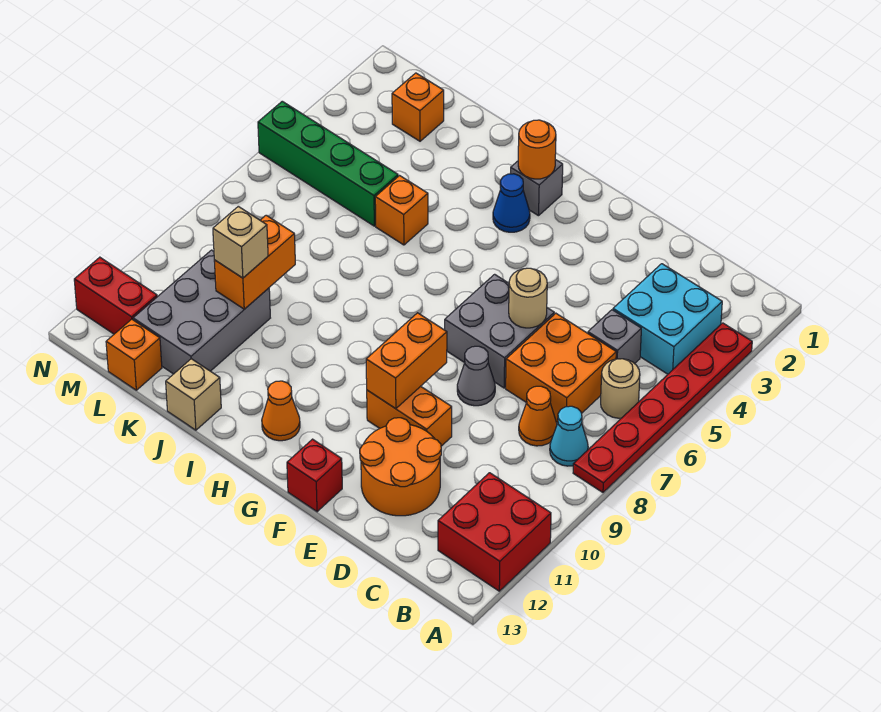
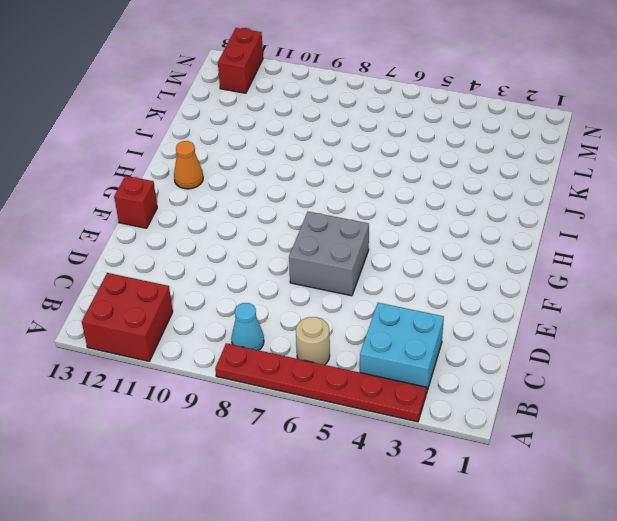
none -> grey brick C5 level 1
none -> orange brick C6:D7 level 1
none -> orange cone C8 level 1

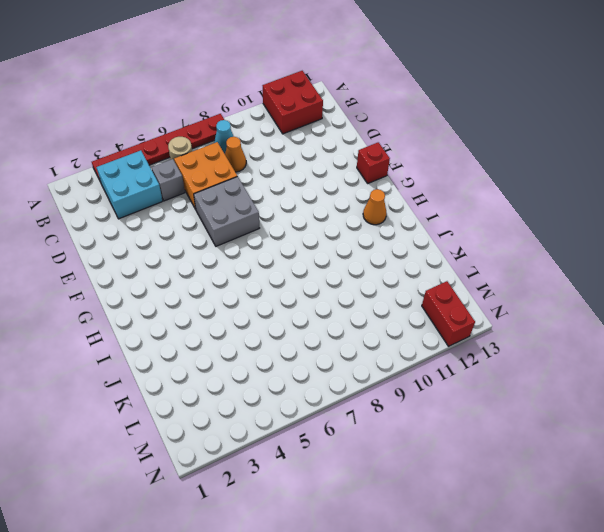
none -> orange round brick D11:E12 level 1
none -> grey cone E8 level 1
none -> orange brick E10:F10 level 1

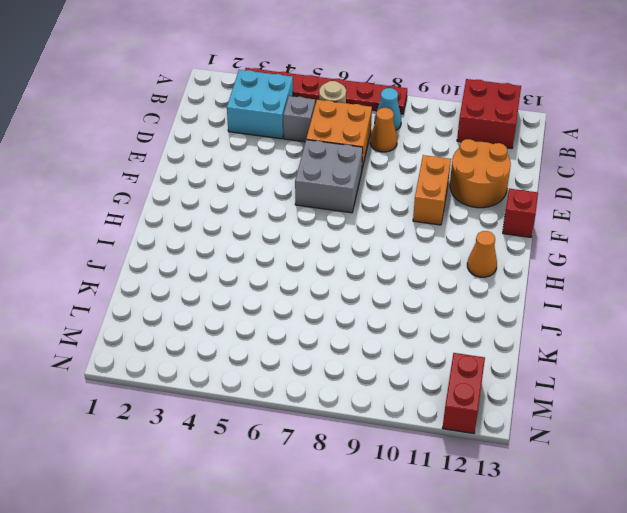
none -> grey cone E8 level 1
none -> grey brick H2 level 1
none -> blue cone H3 level 1

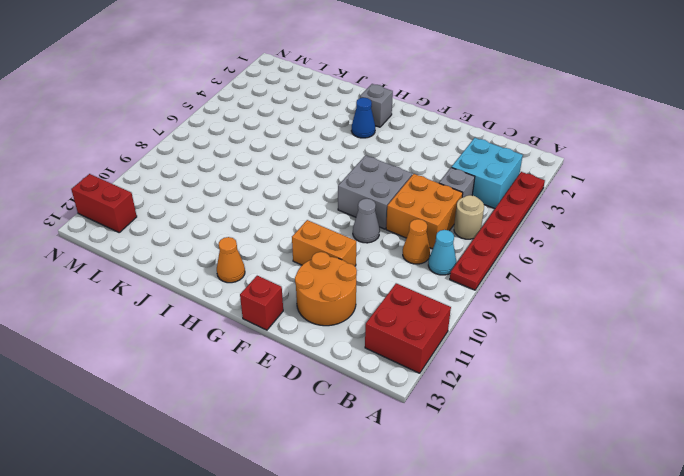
none -> orange brick J5 level 1
none -> tan brick J13 level 1
none -> green brick K5:N5 level 1

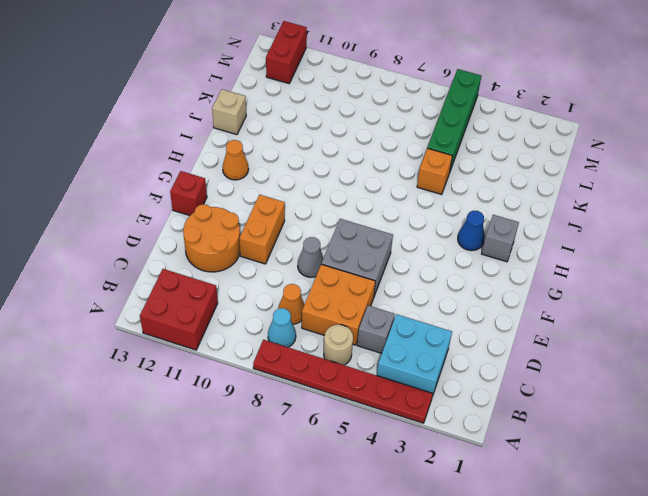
none -> grey brick K10:L12 level 1
none -> orange brick L2 level 1
none -> orange brick L13 level 1

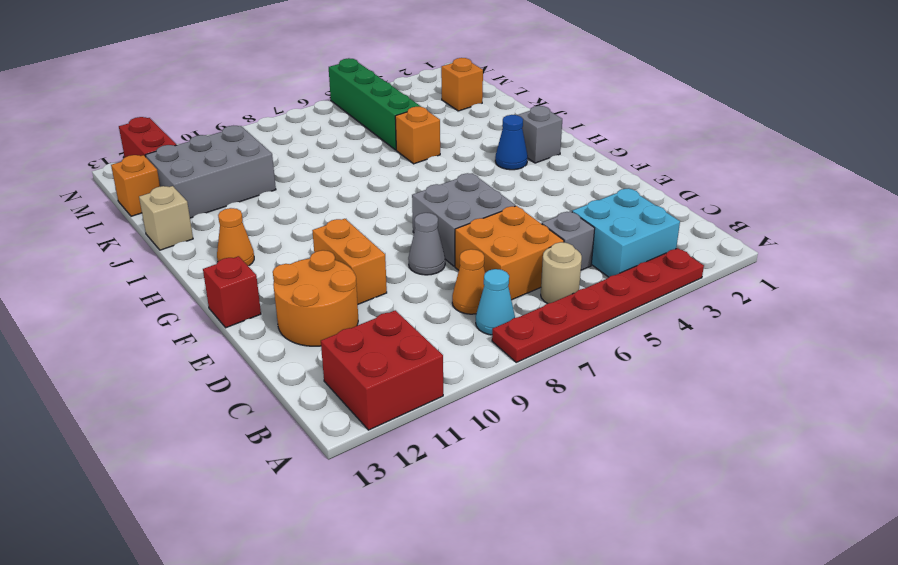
none -> tan round brick E6 level 2
none -> orange brick F9:F10 level 2
none -> orange round brick H2 level 2

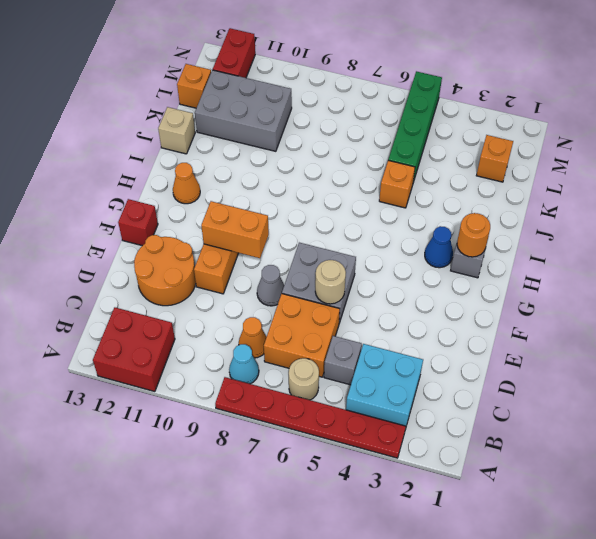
none -> orange brick K9:K10 level 2
none -> tan brick K10 level 3

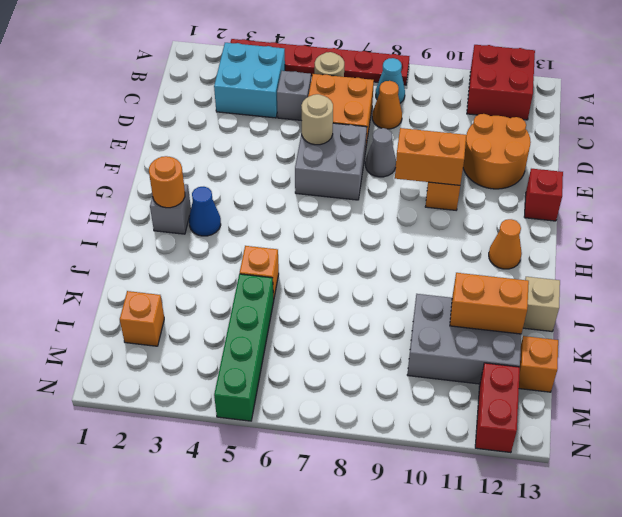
orange brick K11:K12 level 2 -> orange brick K9:K10 level 2
none -> tan brick K10 level 3

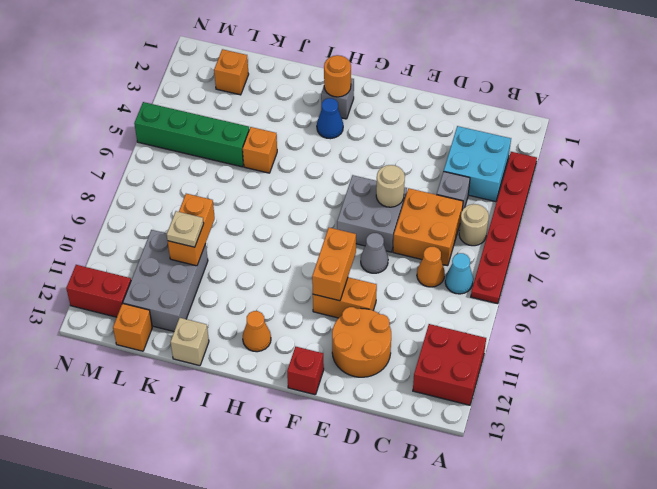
tan plate K10 level 3 -> tan brick K10 level 3

